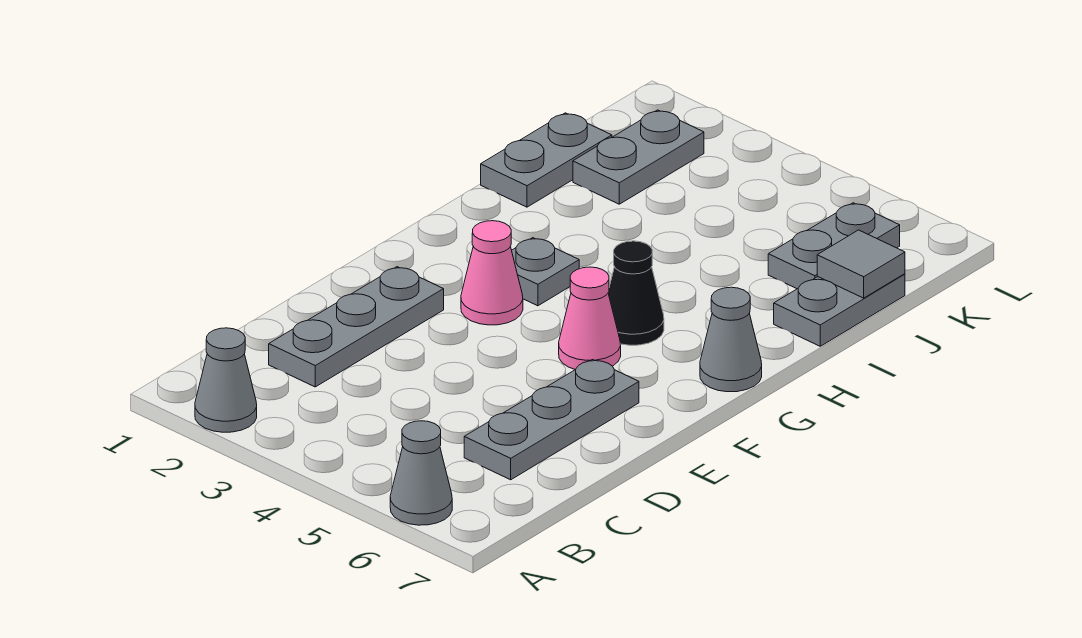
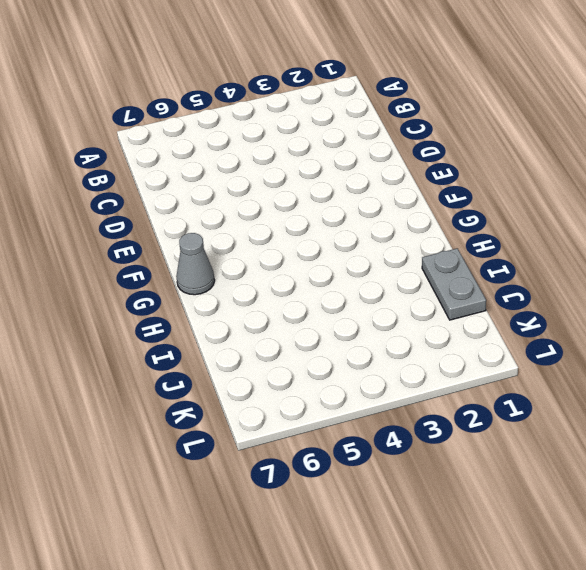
none -> grey cone A2 level 1
none -> grey cone A6 level 1
none -> grey plate C2:E2 level 1

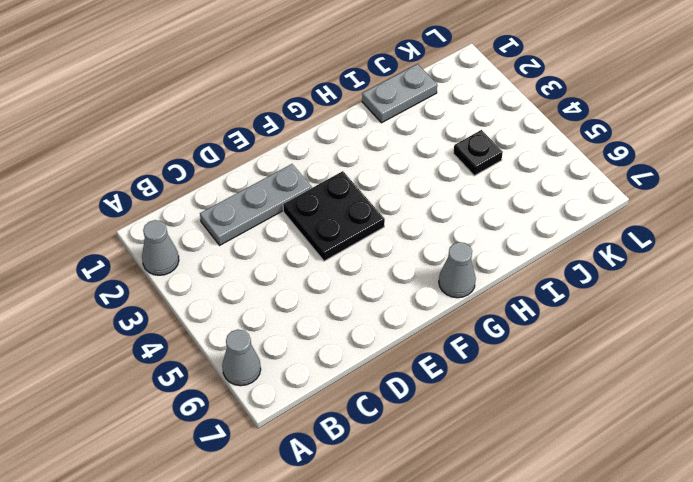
black plate E3:F4 level 1 -> pink cone F3 level 1
black plate J4 level 1 -> none
none -> grey plate C6:E6 level 1
none -> pink cone F5 level 1
none -> grey plate G3 level 1

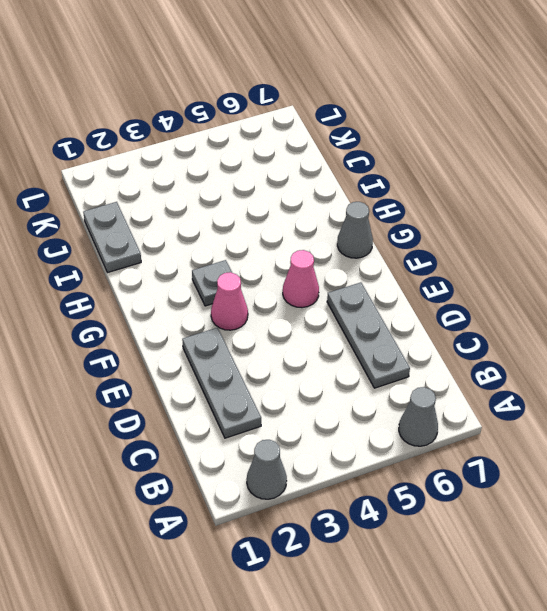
none -> black cone G5 level 1
none -> grey plate I7:J7 level 1
none -> grey plate J2:K2 level 1

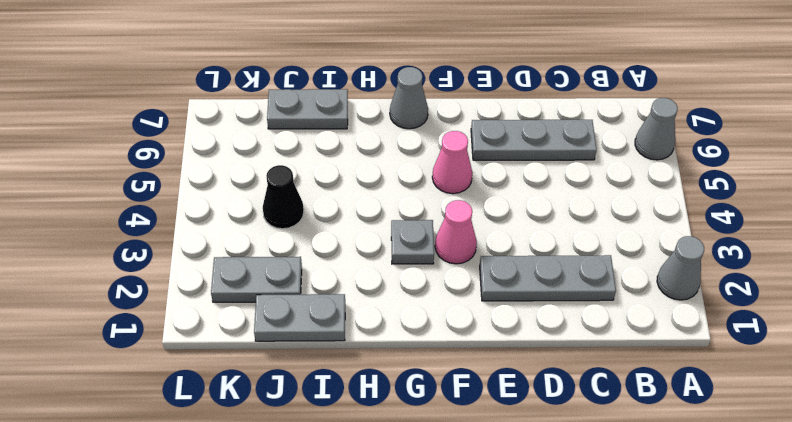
black cone J4 level 1 -> black cone G5 level 1
none -> grey plate J6:K6 level 1
none -> grey tile J7 level 2

